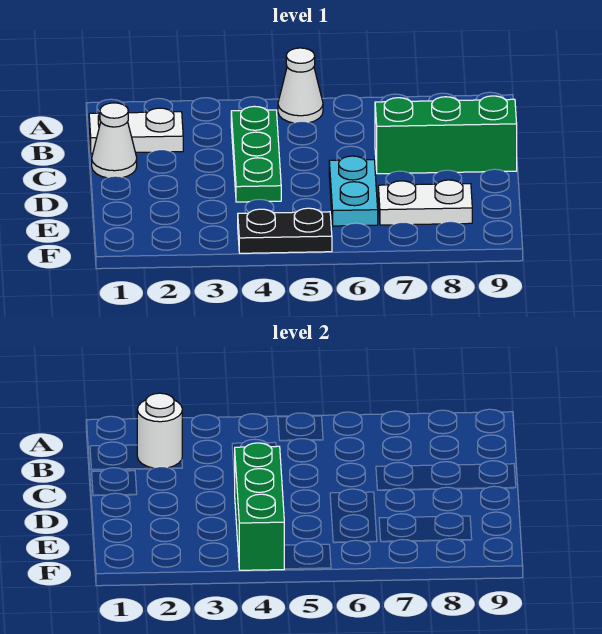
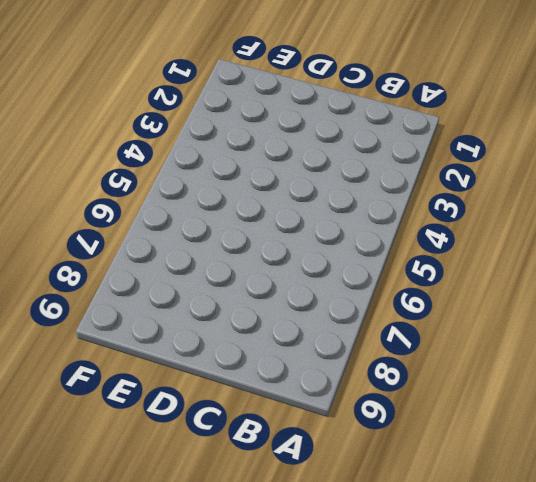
none -> white cone A5 level 1
none -> white plate B1:B2 level 1

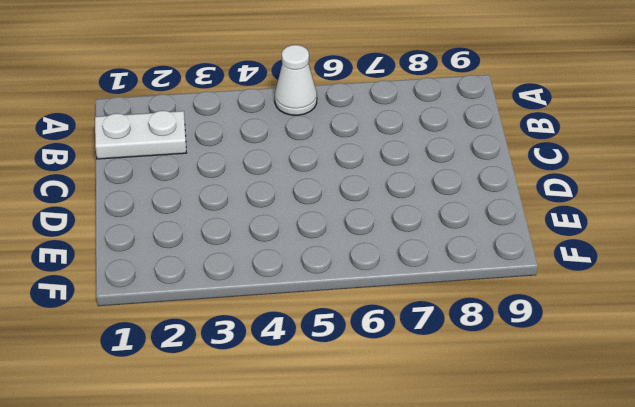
none -> green plate B4:D4 level 1
none -> white cone C1 level 1

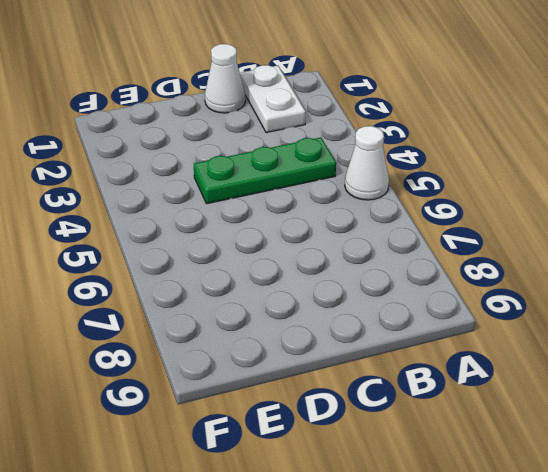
none -> green brick C7:C9 level 1
none -> cyan plate D6:E6 level 1

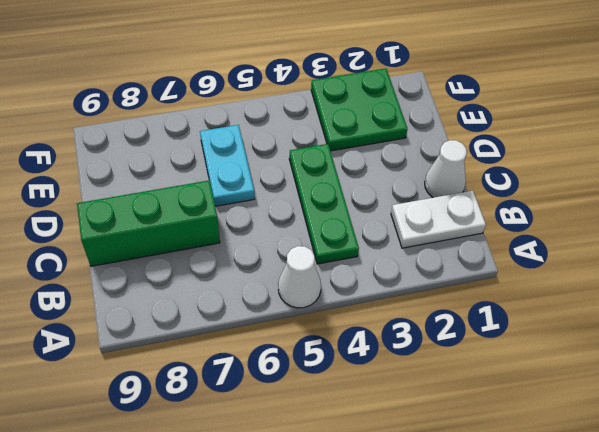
green plate E2:F3 level 1 -> none
none -> white plate E7:E8 level 1
none -> black plate F4:F5 level 1

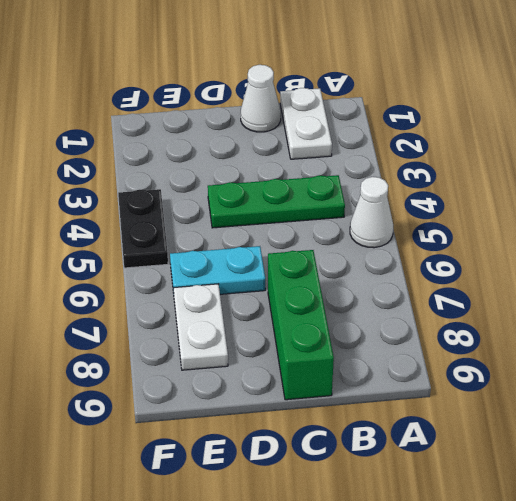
none -> white round brick B2 level 2
none -> green brick D4:F4 level 2

